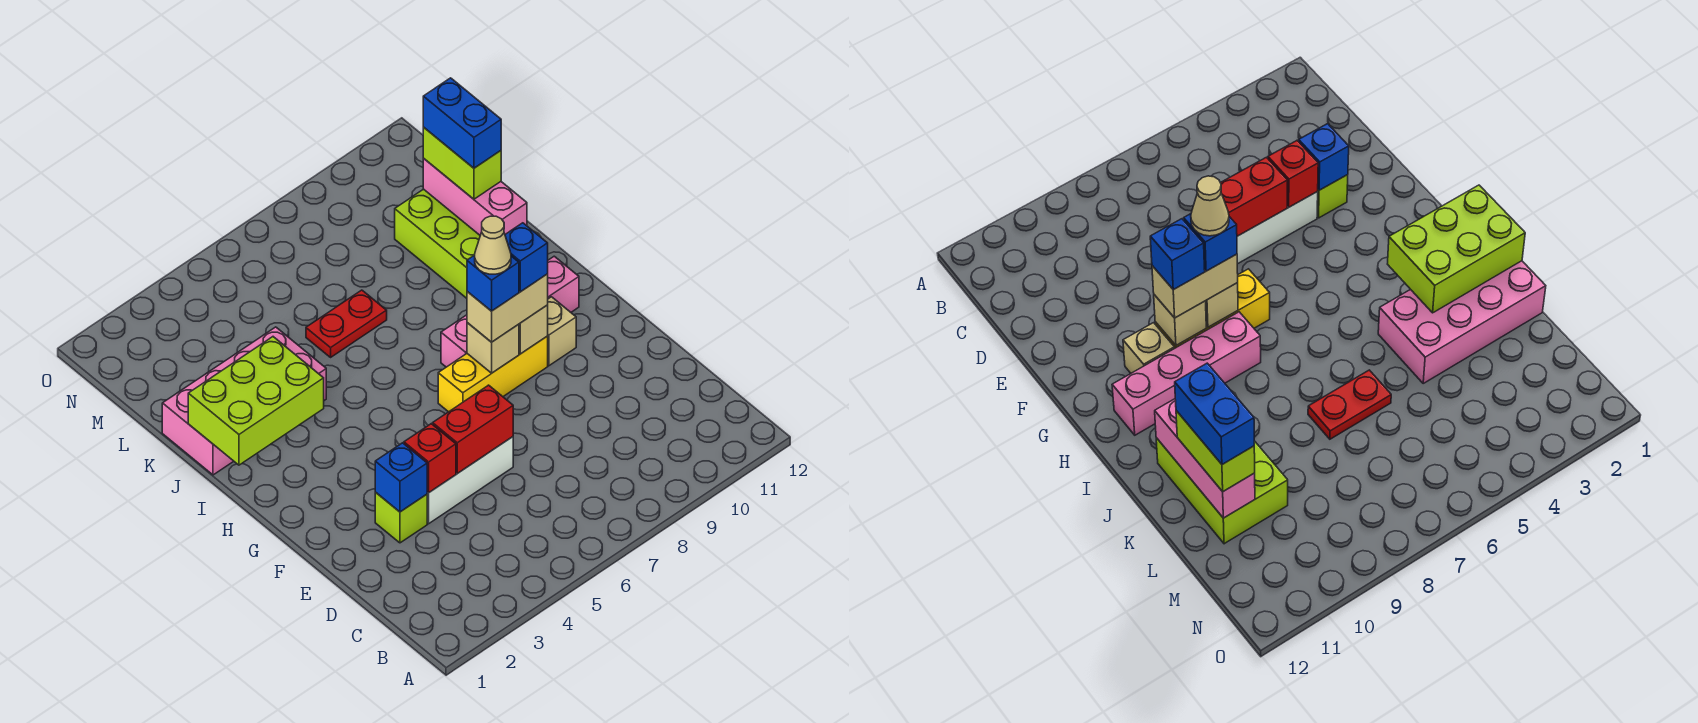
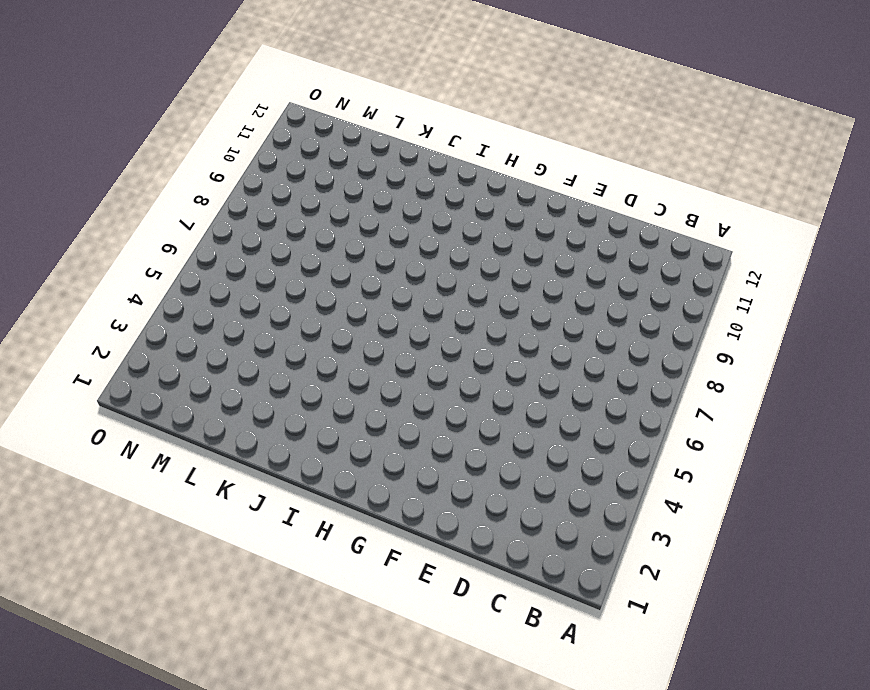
none -> lime brick E3 level 1
none -> white brick E4:E6 level 1
none -> yellow brick G7:G9 level 1

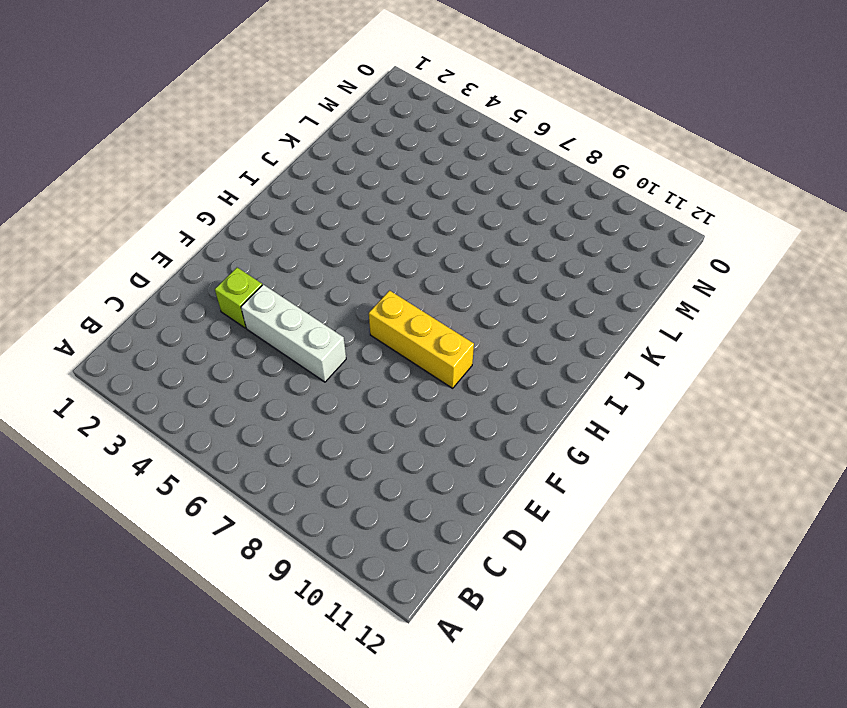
none -> tan brick G10 level 1
none -> pink brick H8:H11 level 1
none -> pink brick J1:K4 level 1

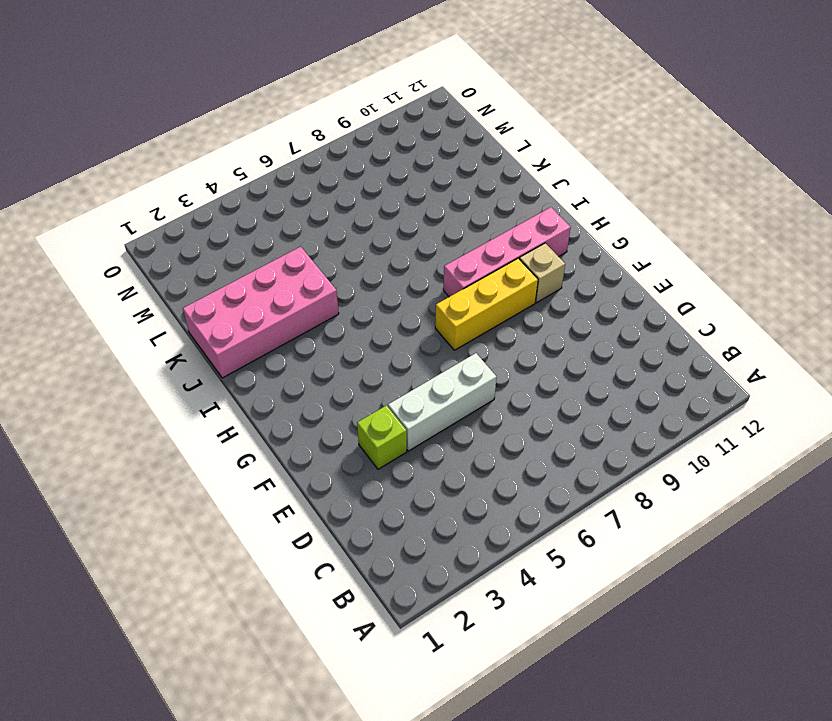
none -> lime brick J10:L11 level 1
none -> red plate K6:K7 level 1
none -> blue brick E3 level 2

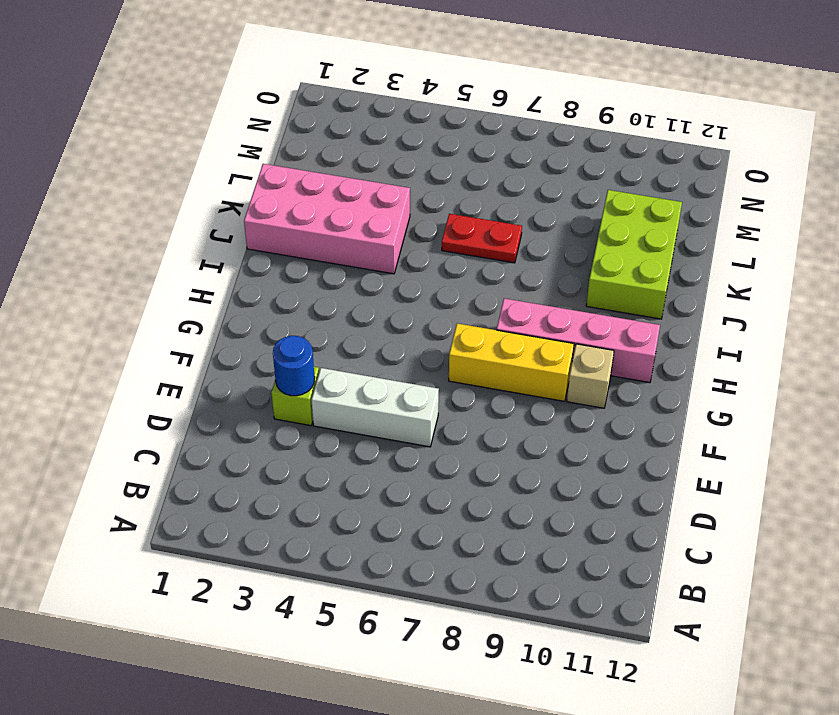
blue round brick E3 level 2 -> blue brick E3 level 2
none -> red brick E4 level 2
none -> red brick E5:E6 level 2
none -> tan brick G8 level 2

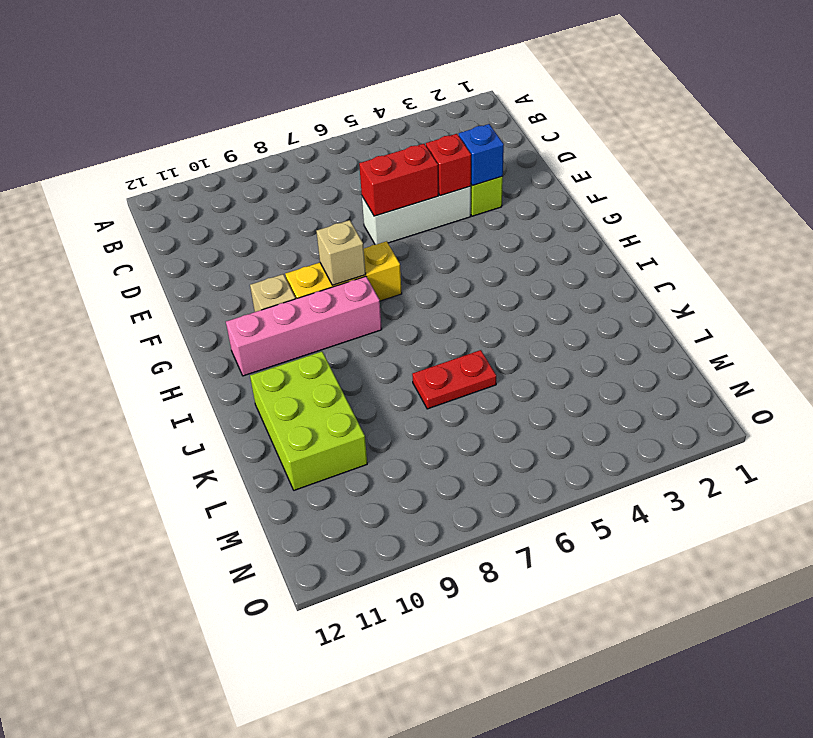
none -> pink brick J1:K4 level 1
none -> tan brick G9 level 2
none -> lime brick I1:J3 level 2

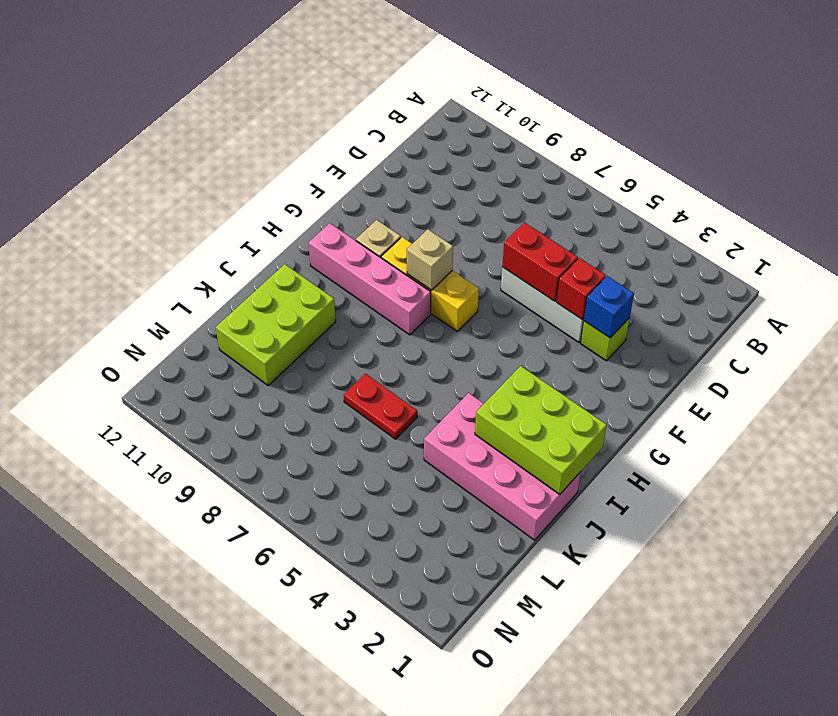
none -> tan brick G9 level 2
none -> pink brick J11:L11 level 2
none -> tan brick G8:G9 level 3

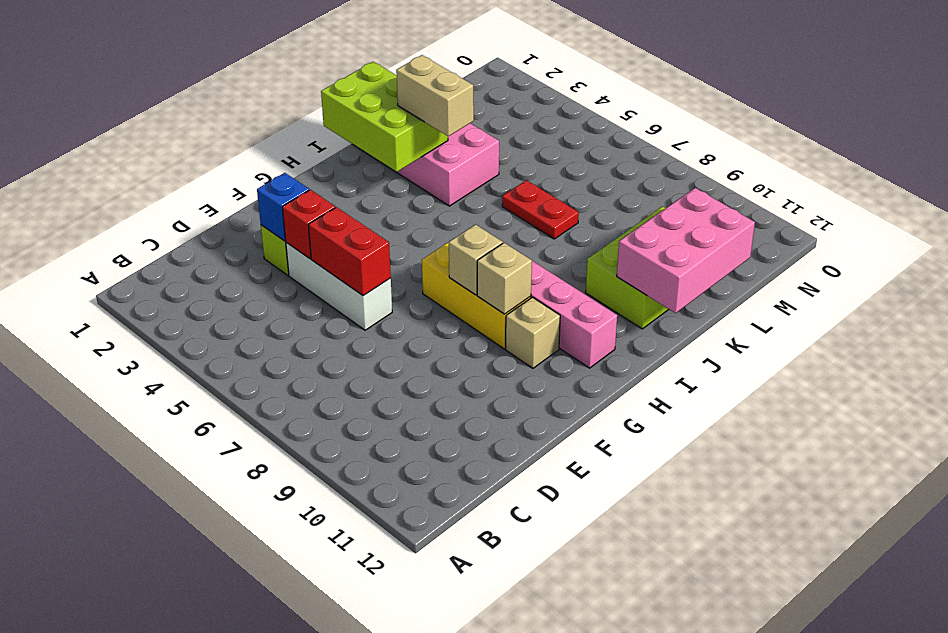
tan brick J3:J4 level 3 -> tan brick G8:G9 level 3
pink brick J11:L12 level 2 -> pink brick J11:L11 level 2
none -> lime brick K11:L11 level 3
none -> blue brick G8 level 4
none -> blue brick G9 level 4

